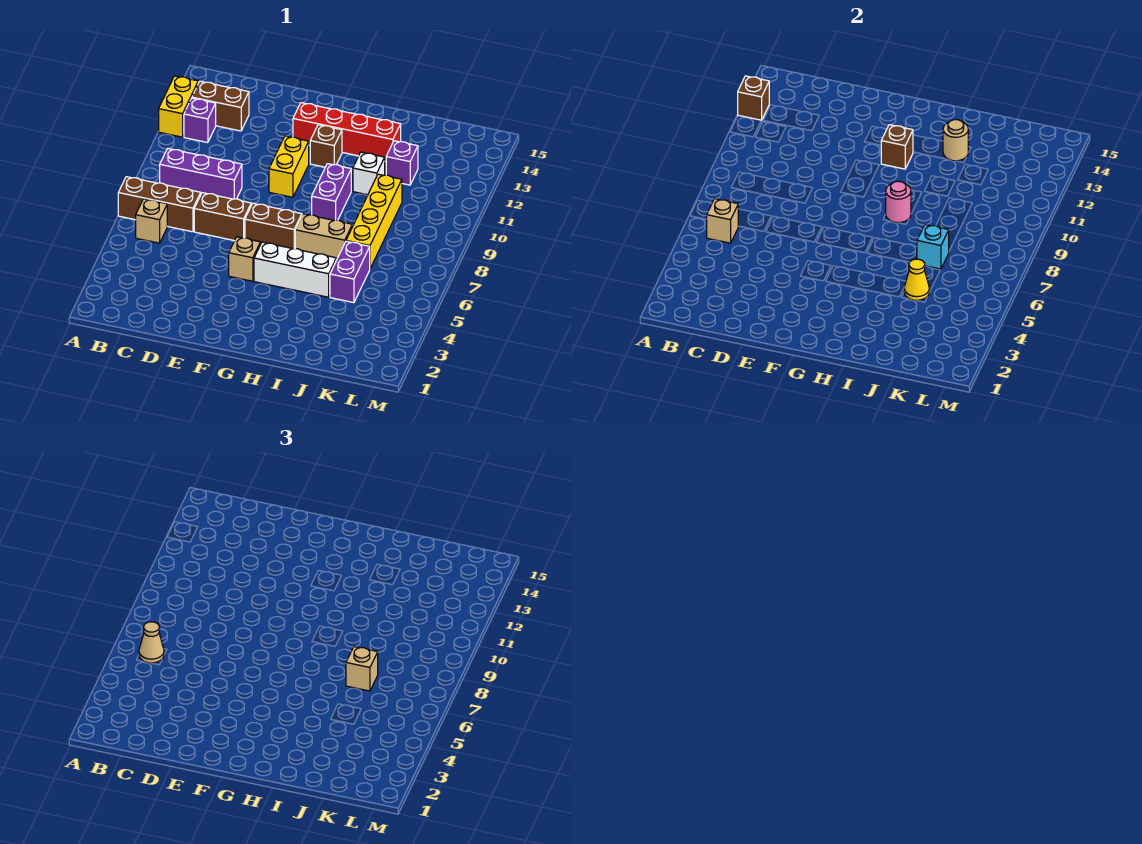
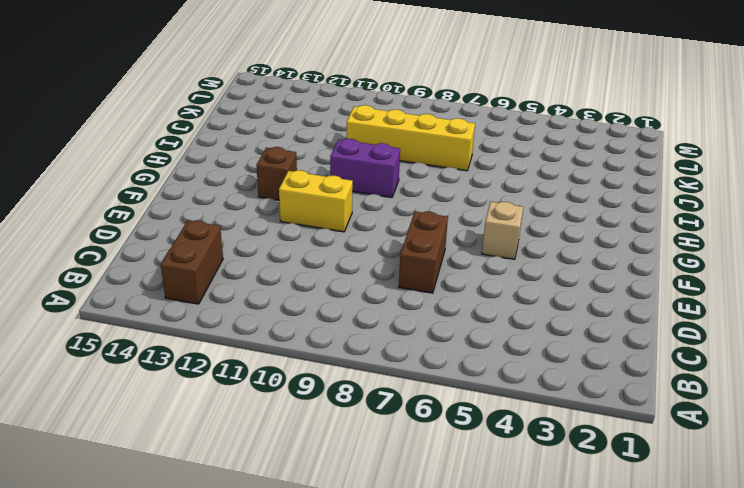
none -> brown brick A7:C7 level 1
none -> yellow brick A12:A13 level 1
none -> tan brick B6 level 1

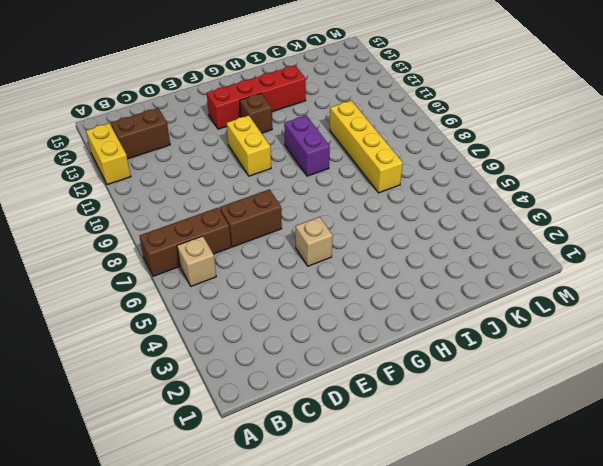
none -> purple brick B9:D9 level 1
none -> purple brick B12 level 1
none -> brown brick F7:G7 level 1

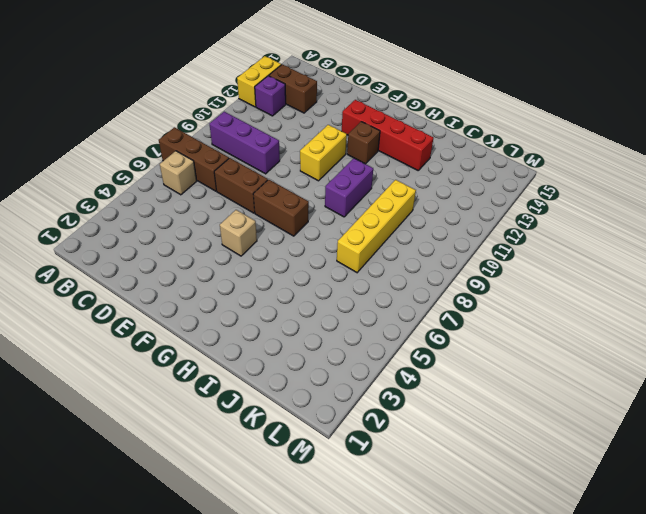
none -> white brick G5:I5 level 1
none -> tan brick H7:I7 level 1
none -> white brick I11 level 1

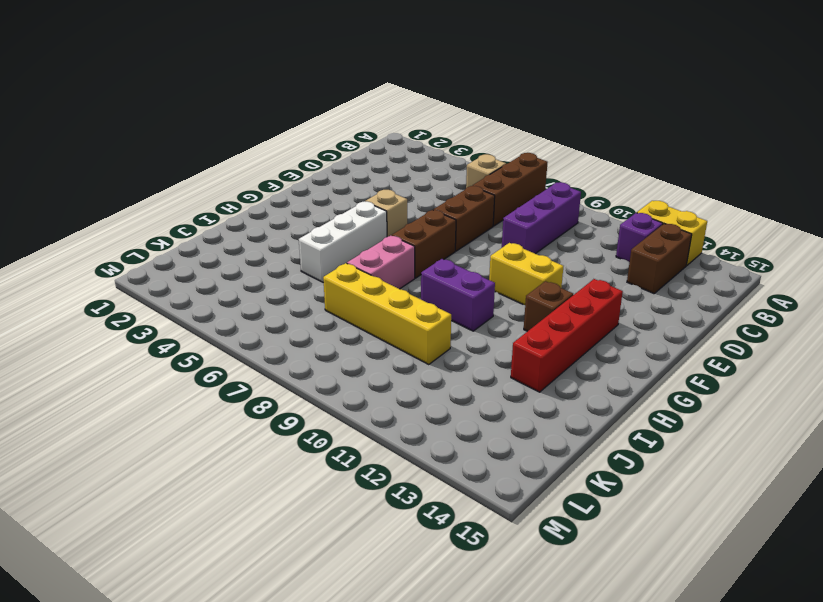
pink brick H7:I7 level 1 -> tan brick H7:I7 level 1
none -> white brick I11 level 1
none -> purple brick J5:J6 level 1
none -> purple brick J12 level 1

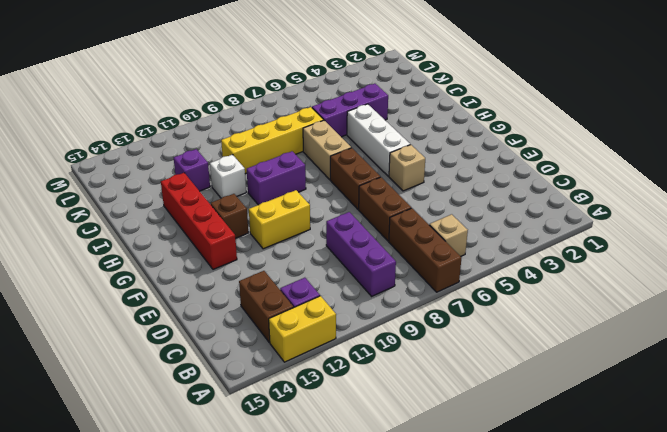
purple brick J4:J6 level 1 -> purple brick J5:J6 level 1
none -> brown brick A13 level 2
none -> tan brick B6 level 2
none -> brown brick G12 level 2

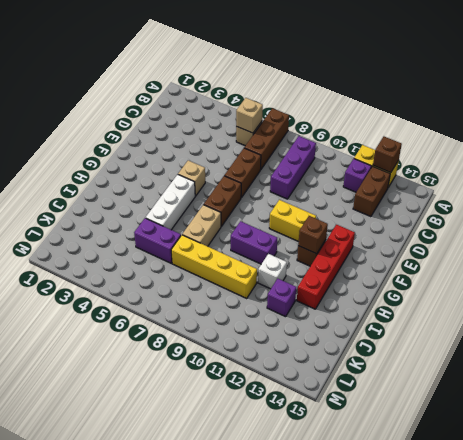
none -> pink round brick H9 level 2
none -> tan round brick I13 level 2
none -> yellow cone J5 level 2

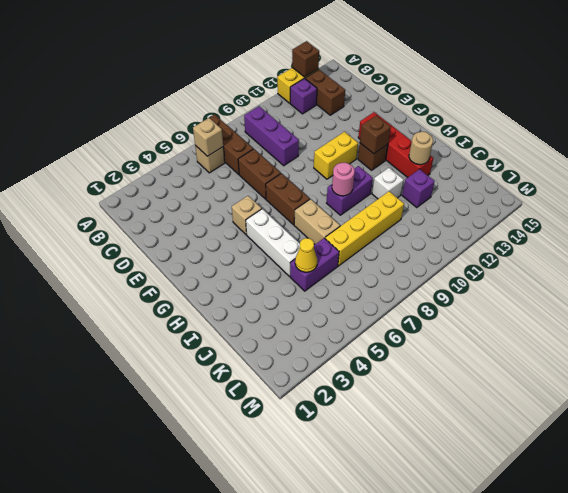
none -> cyan brick J7 level 2
none -> tan cone B6 level 3
none -> tan brick J7 level 3

